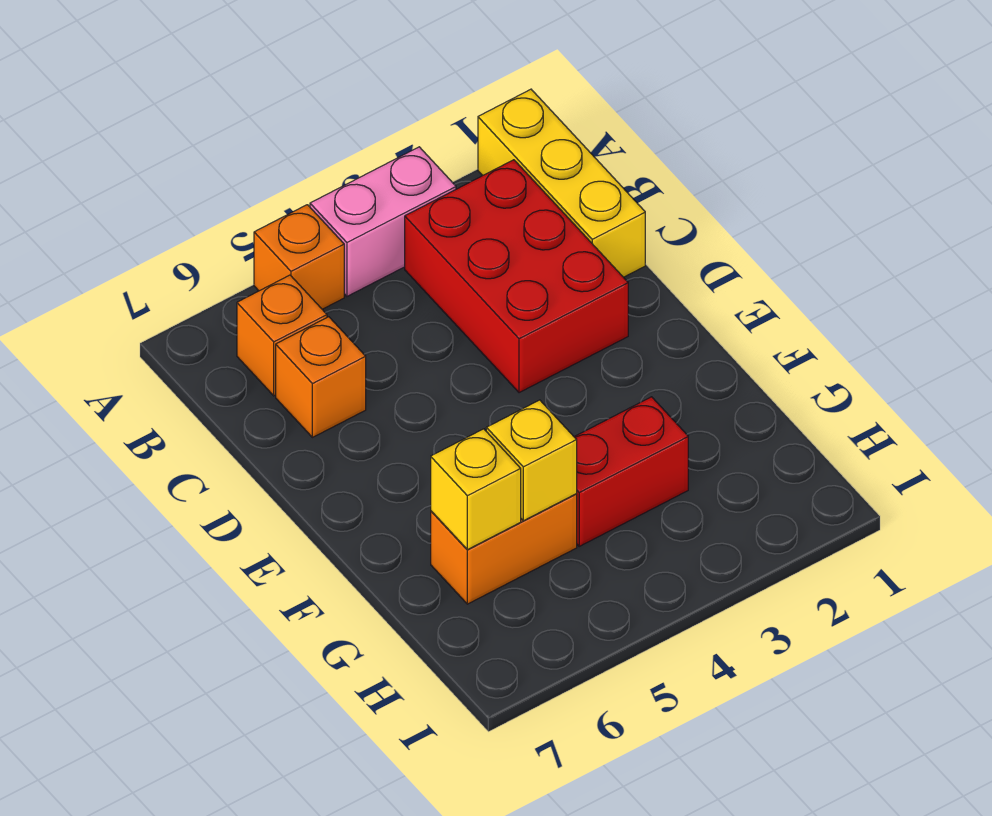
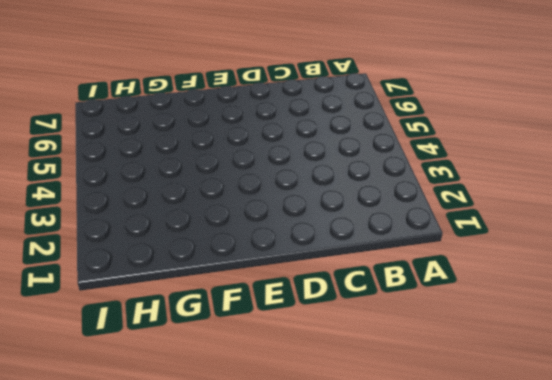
none -> yellow brick A1:C1 level 1
none -> pink brick A3:A4 level 1

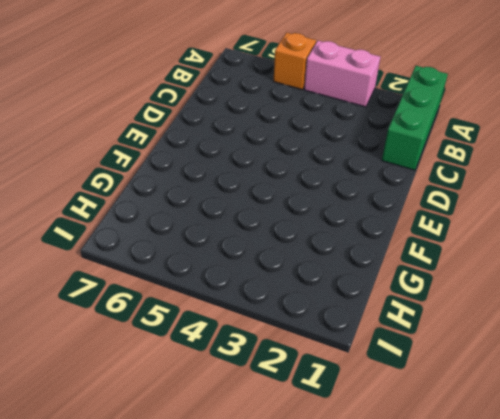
green brick A1:C1 level 1 -> yellow brick A1:C1 level 1
none -> red brick B2:D3 level 1
none -> orange brick B6 level 1

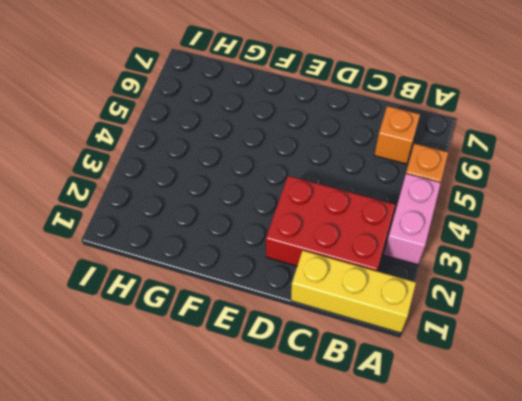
none -> orange brick C6 level 1
none -> red brick G3:G4 level 1

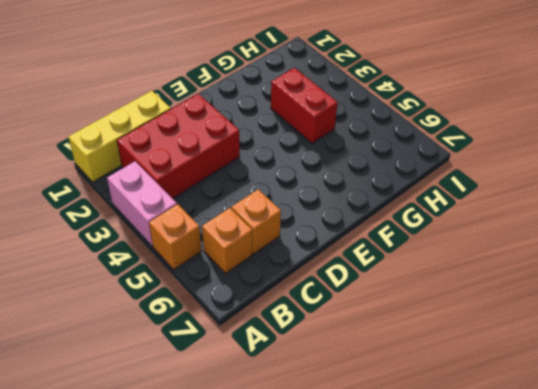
none -> orange brick G5:G6 level 1
none -> yellow brick G5 level 2

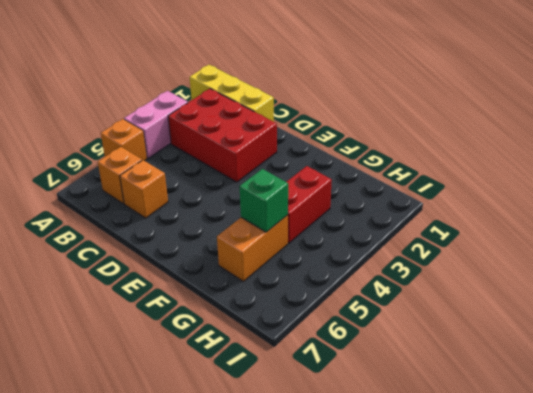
green brick G5 level 2 -> yellow brick G5 level 2
none -> yellow brick G6 level 2

